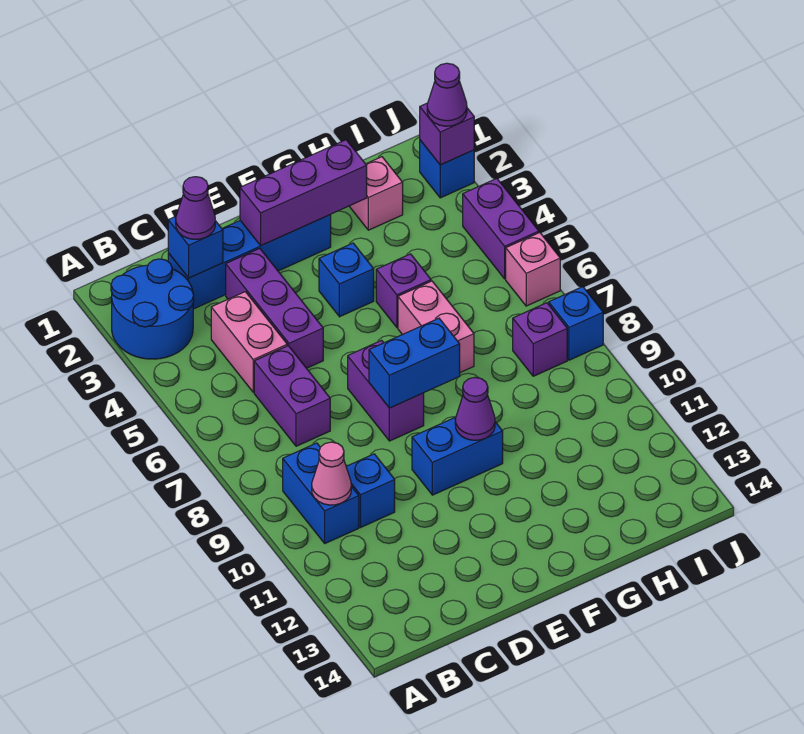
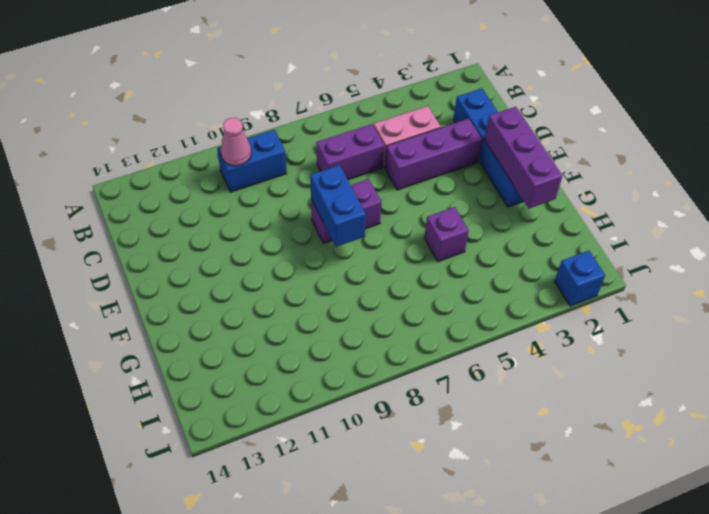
none -> blue round brick A2:B3 level 1
none -> blue brick C10 level 1
none -> blue brick E10:F10 level 1

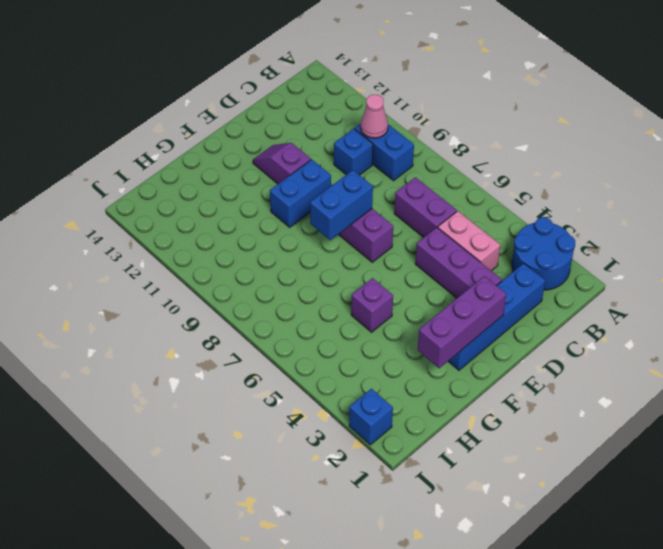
purple slope E11:E12 level 1 top 11 -> none
none -> blue brick F4 level 1
none -> pink brick G6:G7 level 1
none -> pink brick H2 level 1

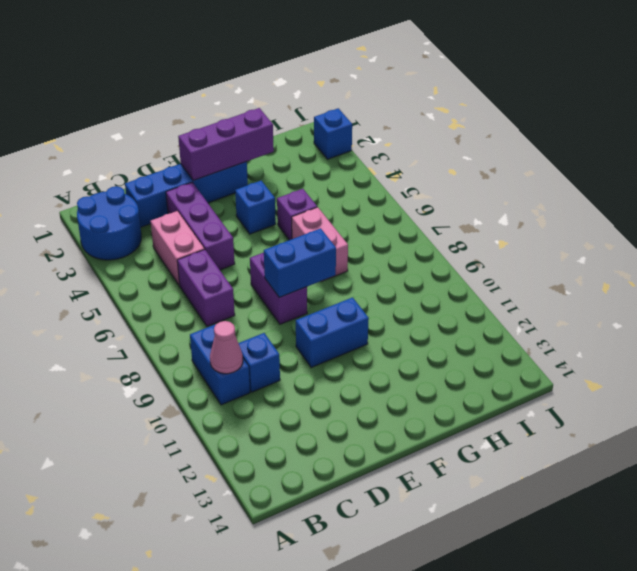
none -> pink brick H2 level 1
none -> purple brick I8 level 1
none -> purple brick J4:J5 level 1

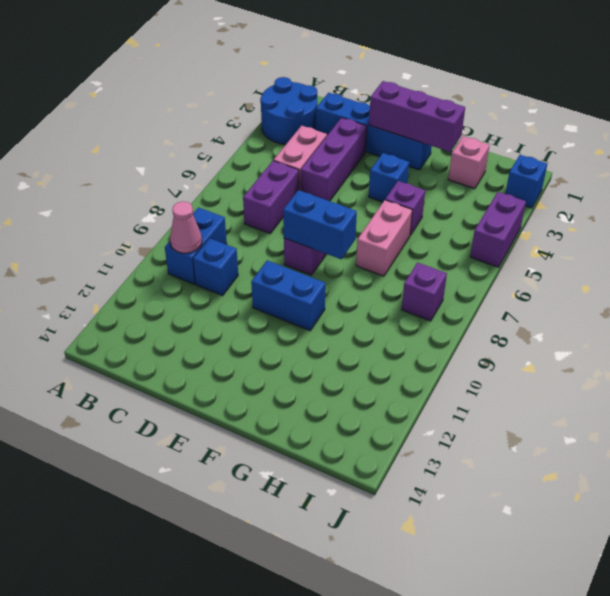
none -> pink brick J6 level 1
none -> blue brick J8 level 1
none -> blue brick C2 level 2

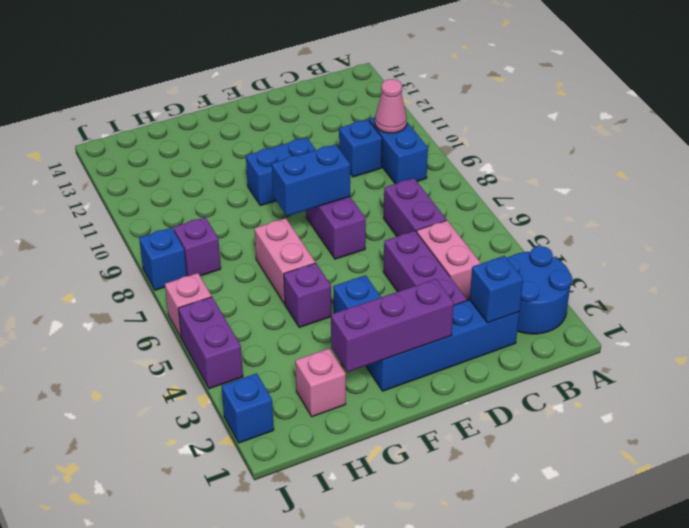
none -> purple cone F10 level 2
none -> purple brick J2 level 2
none -> purple cone C2 level 3

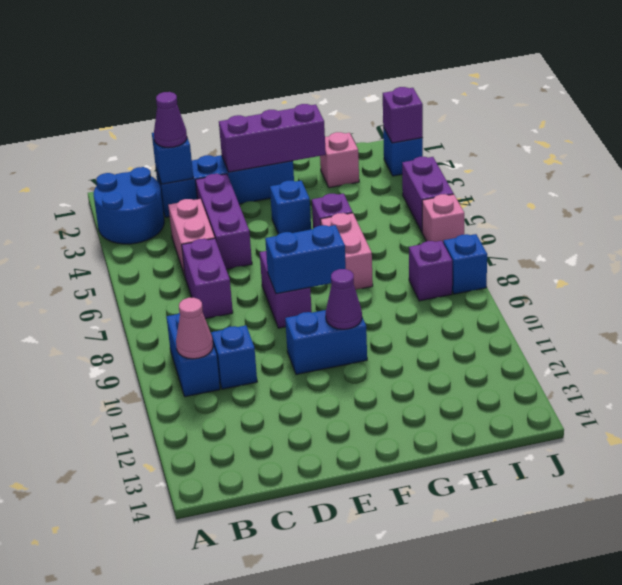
none -> purple cone J2 level 3

